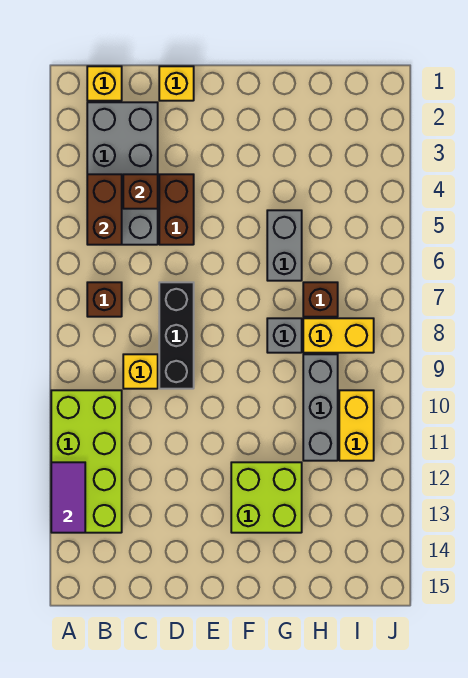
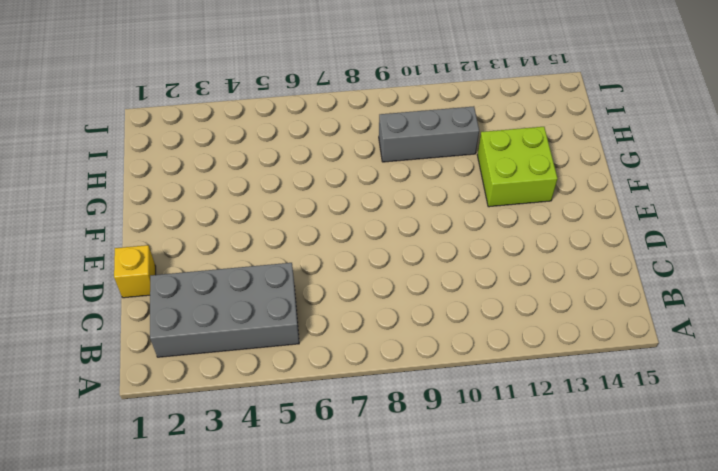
none -> lime brick A10:B13 level 1
none -> yellow brick B1 level 1
none -> brown brick B7 level 1

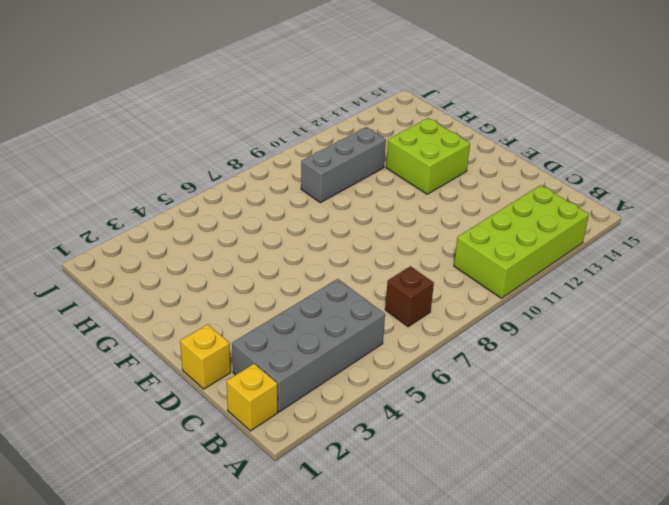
none -> yellow brick C9 level 1
none -> brown brick D4:D5 level 1
none -> black brick D7:D9 level 1

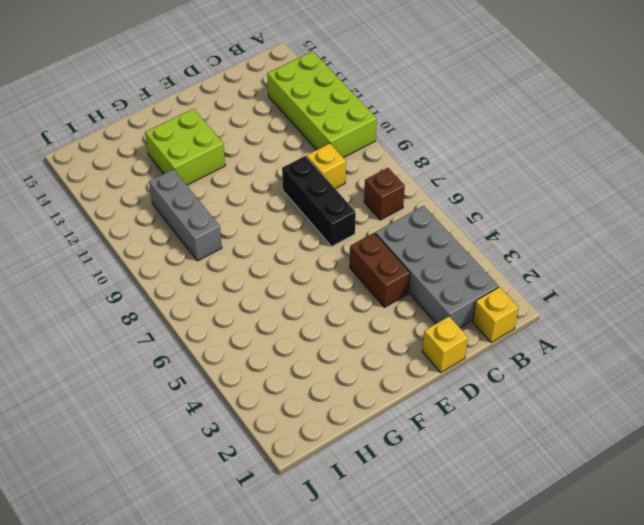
none -> grey brick G5:G6 level 1
none -> grey brick G8 level 1
none -> brown brick H7 level 1

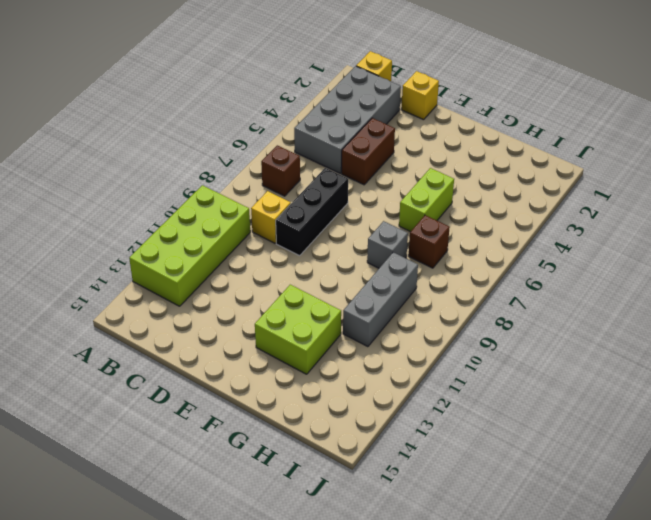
lime brick G5:G6 level 1 -> grey brick G5:G6 level 1
none -> yellow brick H8:I8 level 1
none -> yellow brick I10:I11 level 1
none -> purple tile A12:A13 level 2

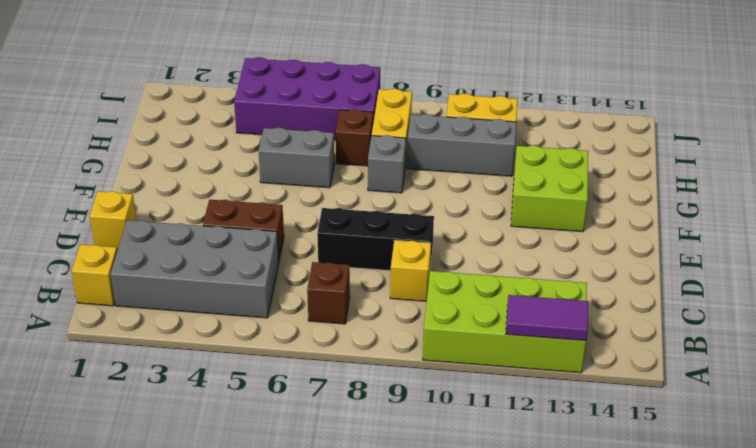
purple brick I4:J7 level 1 -> none
none -> brown brick B4:B5 level 2
none -> brown brick C4 level 2

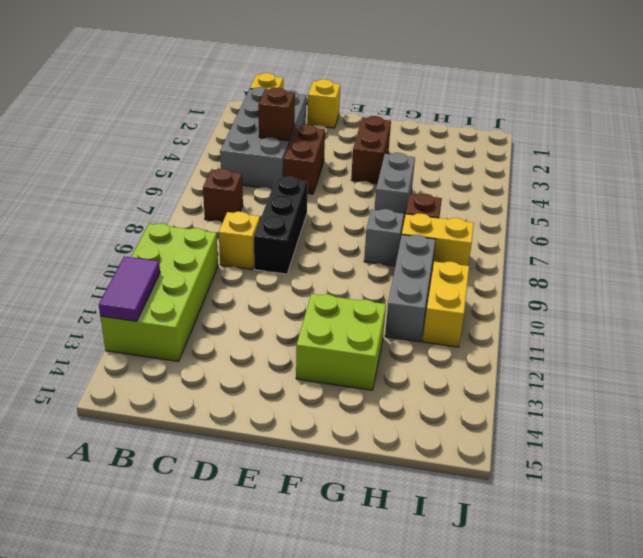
brown brick F3:F4 level 1 -> brown brick B4:B5 level 2

